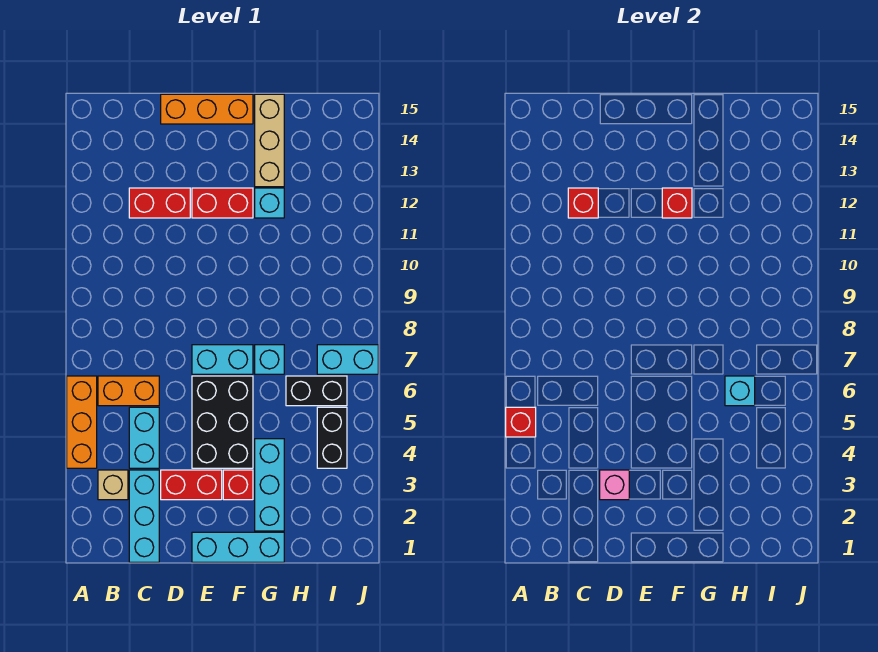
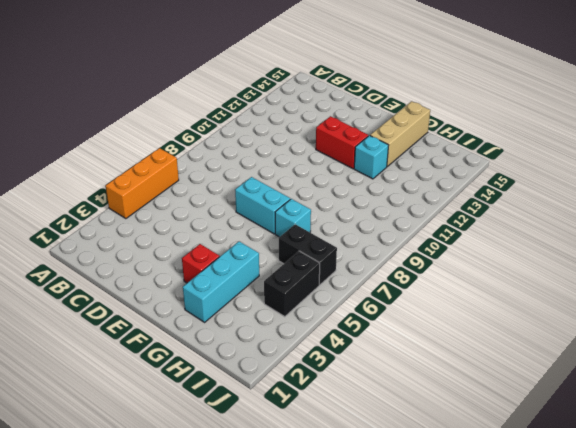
none -> tan brick B3 level 1
none -> orange brick B6:C6 level 1
none -> cyan brick C1:C3 level 1

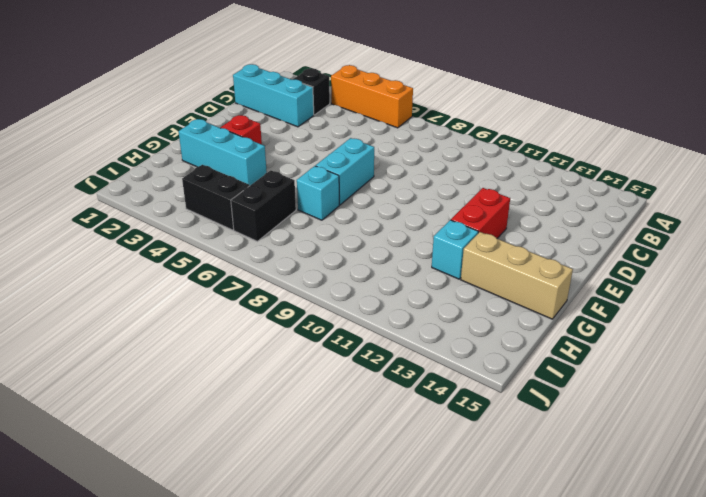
black brick B3 level 1 -> tan brick B3 level 1
none -> orange brick B6:C6 level 1
none -> cyan brick C4:C5 level 1
none -> red brick C12:D12 level 1

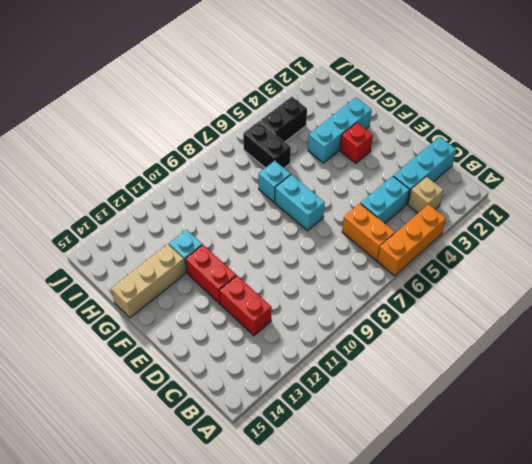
none -> red brick D3:E3 level 1
none -> orange brick D15:F15 level 1
none -> cyan brick E1:G1 level 1

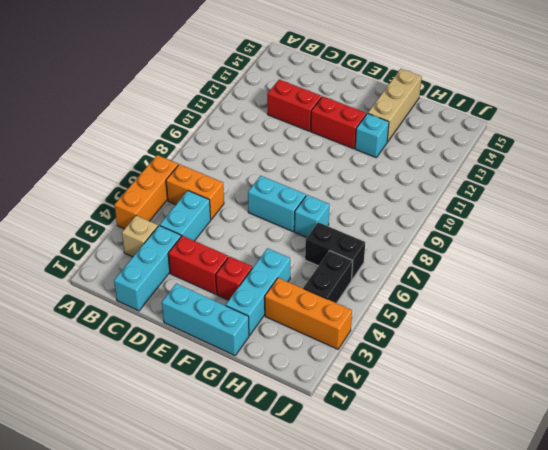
orange brick H3:J3 level 1 -> orange brick D15:F15 level 1
none -> black brick E4:F6 level 1
none -> cyan brick I7:J7 level 1
none -> red brick A5 level 2

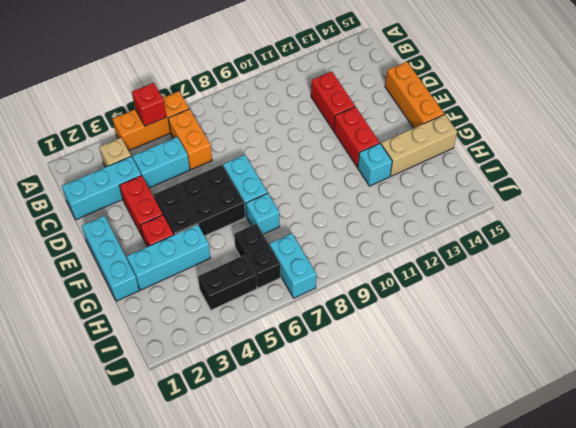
none -> red brick C12 level 2
none -> pink brick D3 level 2
none -> red brick F12 level 2

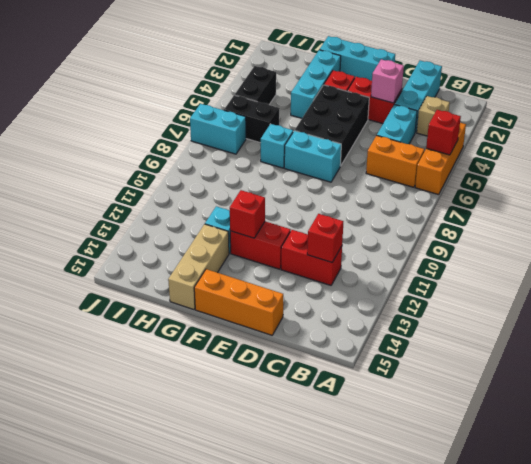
none -> cyan brick H6 level 2

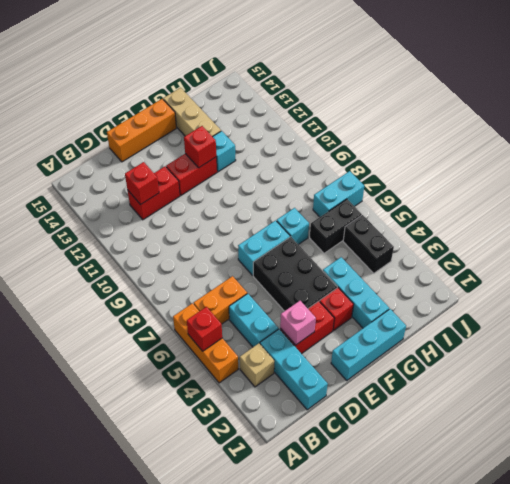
none -> cyan brick H6 level 2

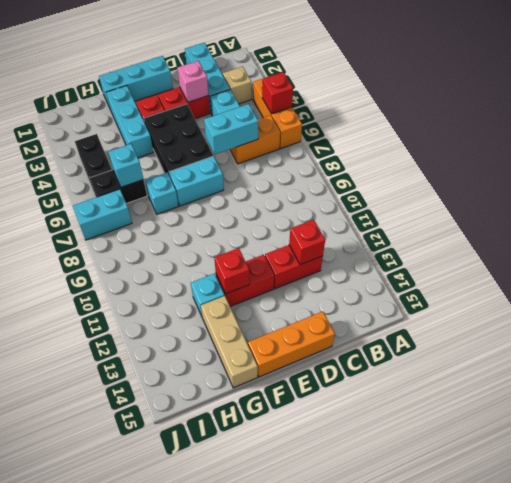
cyan brick C6:D6 level 2 -> none

